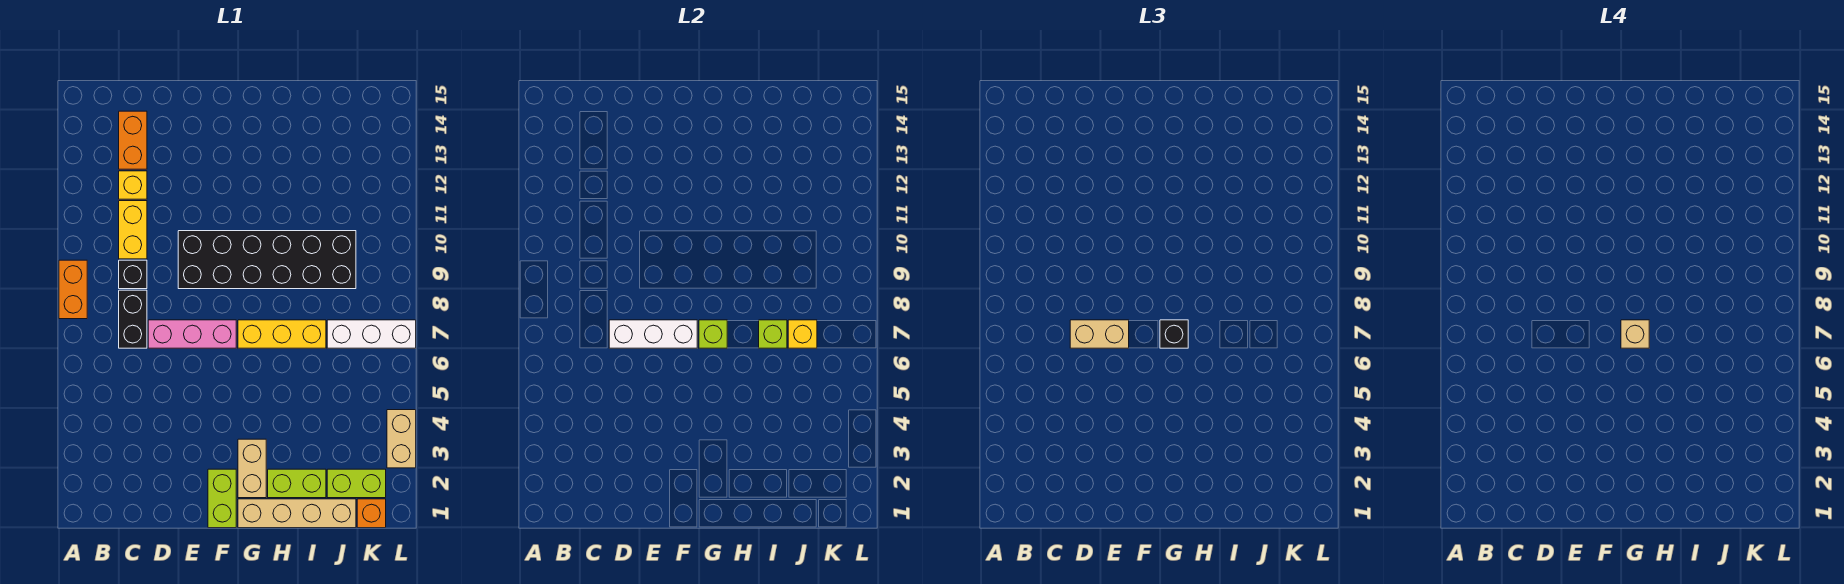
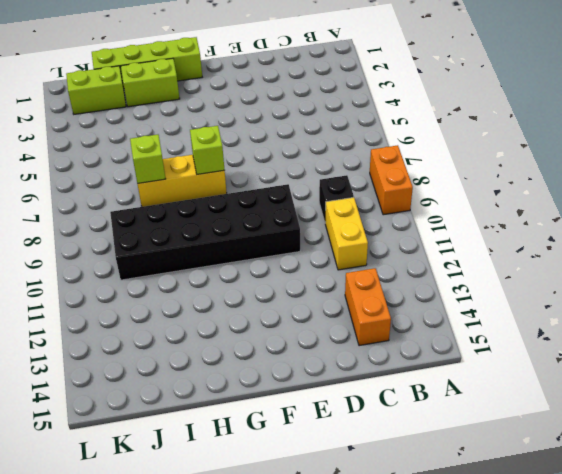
lime brick G1:J1 level 1 -> tan brick G1:J1 level 1
none -> black brick C7:C8 level 1
none -> yellow brick C12 level 1
none -> pink brick D7:F7 level 1

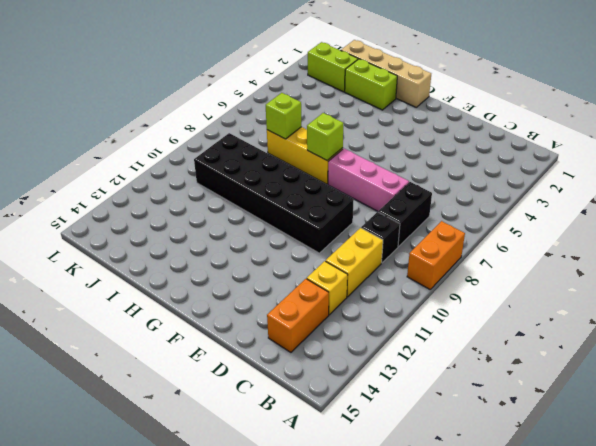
none -> lime brick F1:F2 level 1
none -> tan brick G2:G3 level 1
none -> white brick J7:L7 level 1

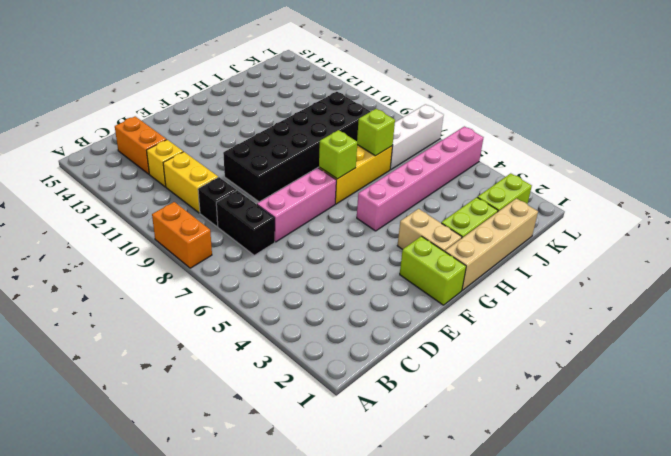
pink brick G5:L5 level 1 -> none
none -> orange brick K1 level 1
none -> tan brick L3:L4 level 1
none -> white brick D7:F7 level 2

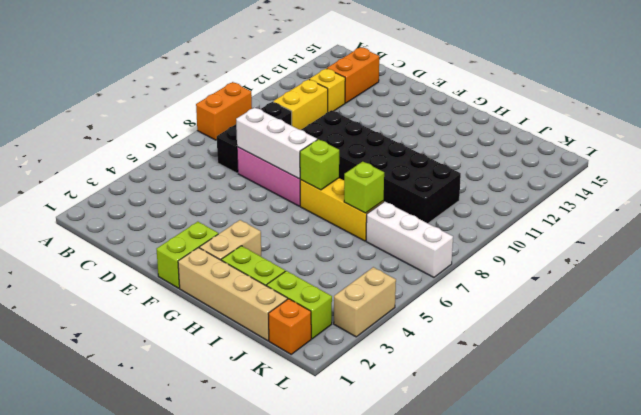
none -> yellow brick J7 level 2
none -> tan brick D7:E7 level 3
none -> black brick G7 level 3

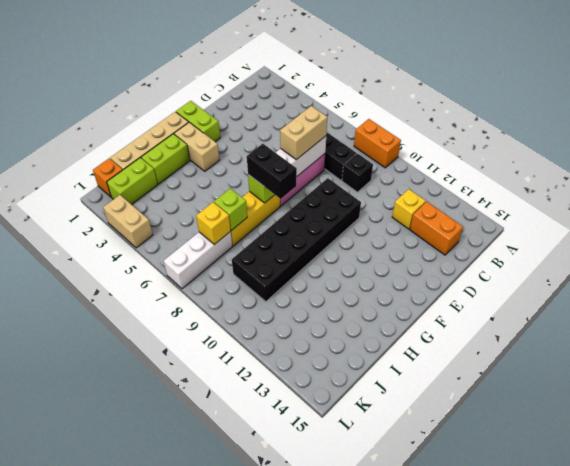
black brick G7:G8 level 3 -> black brick G7 level 3
none -> yellow brick C10:C11 level 1
none -> tan brick G7 level 4

